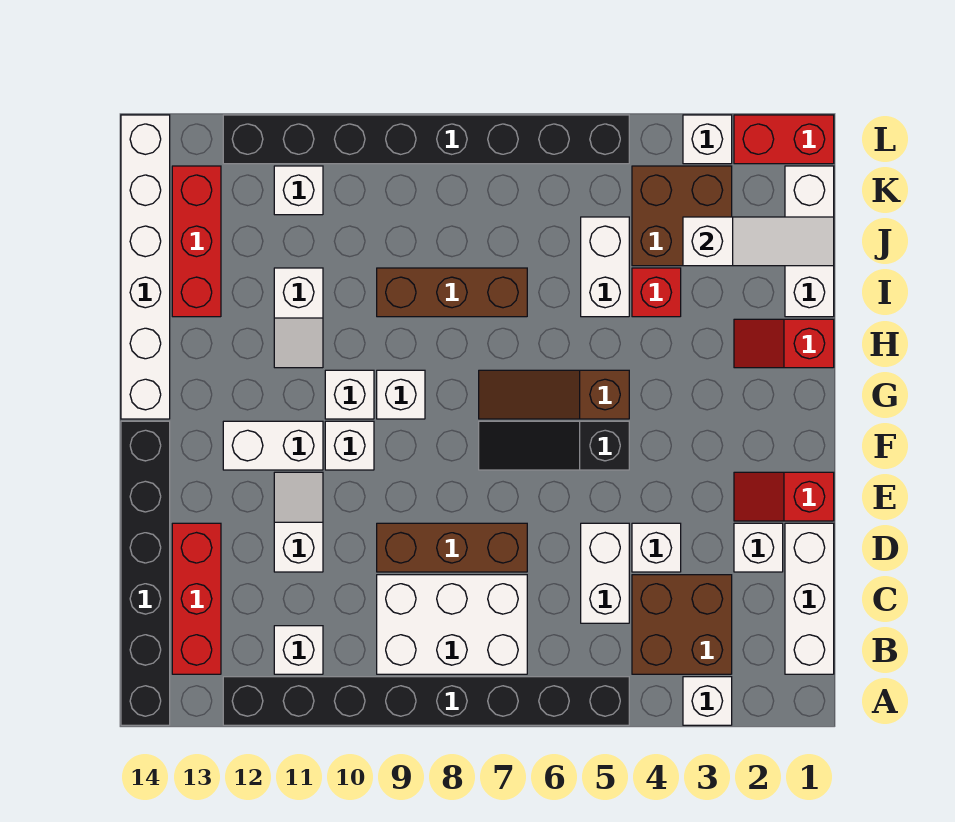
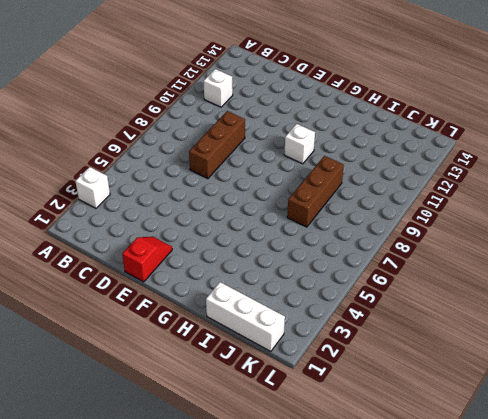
none -> black brick A5:A12 level 1
none -> black brick A14:F14 level 1
none -> white brick B1:D1 level 1
none -> brown brick B3:C4 level 1

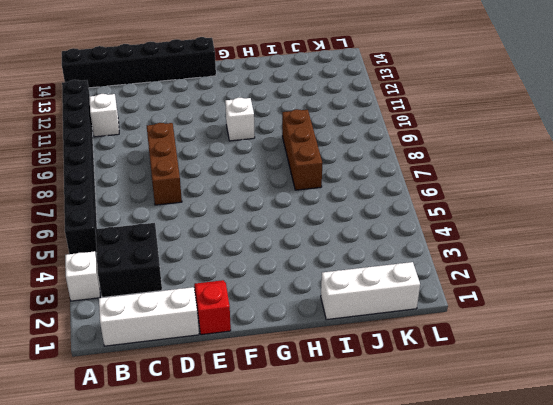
black brick B3:C4 level 1 -> brown brick B3:C4 level 1
none -> white brick B7:C9 level 1
none -> red brick B13:D13 level 1
none -> white brick C5:D5 level 1
none -> white brick D2 level 1

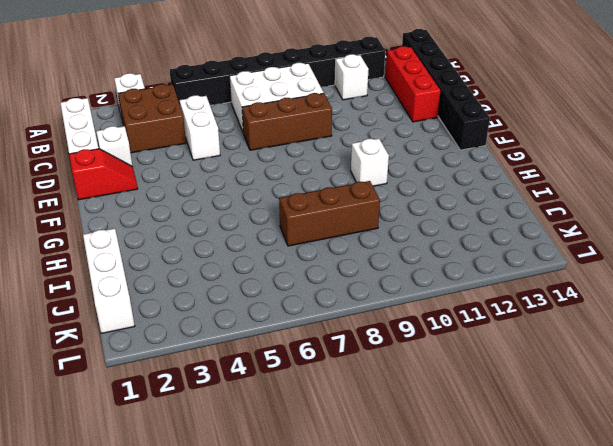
none -> white brick D4 level 1
none -> white slope D11:E11 level 1 top D
none -> black slope F5:F7 level 1 top 5
none -> white brick F10 level 1

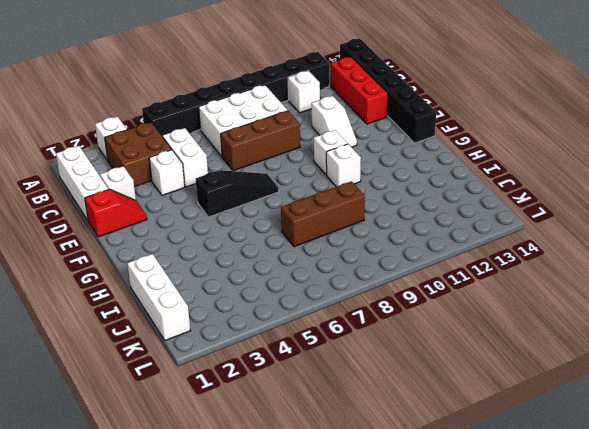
none -> white brick F11:F12 level 1
none -> brown slope G5:G7 level 1 top 5
none -> white brick G9 level 1
none -> white brick G14:L14 level 1

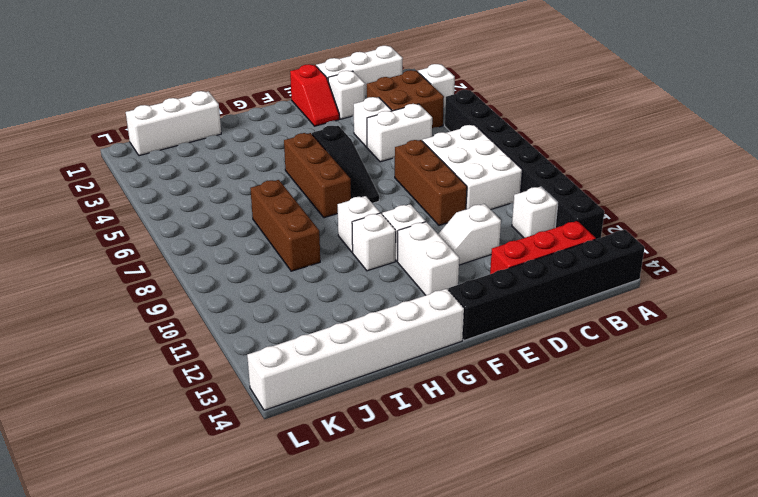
brown brick G5:G7 level 1 -> brown slope G5:G7 level 1 top 5
none -> red slope H1:H2 level 1 top 1
none -> white slope H11:I11 level 1 top I
none -> red brick I4 level 1
none -> white brick I5:J5 level 1

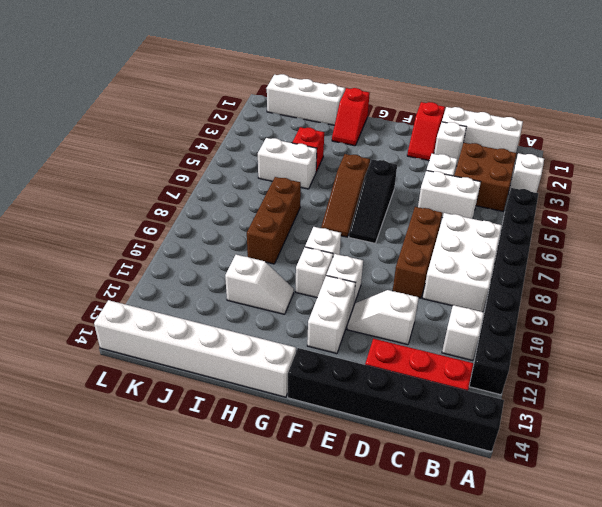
none -> red brick I13:K13 level 1
none -> brown brick J3:K4 level 1
none -> white brick K11 level 1
none -> red brick L1:L2 level 1

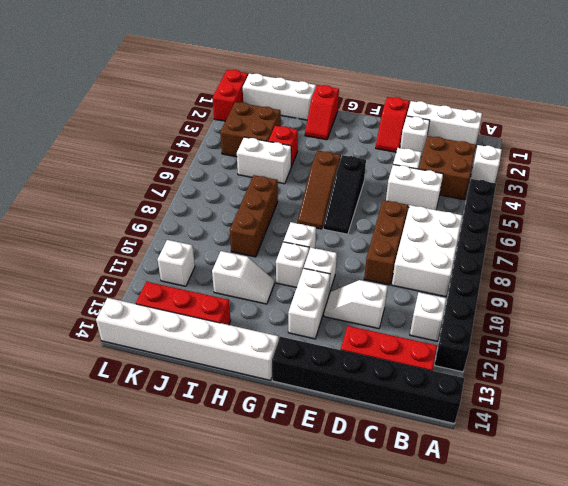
none -> white brick L3 level 1
none -> black brick L5:L12 level 1
none -> white slope J1:J3 level 2 top 3

